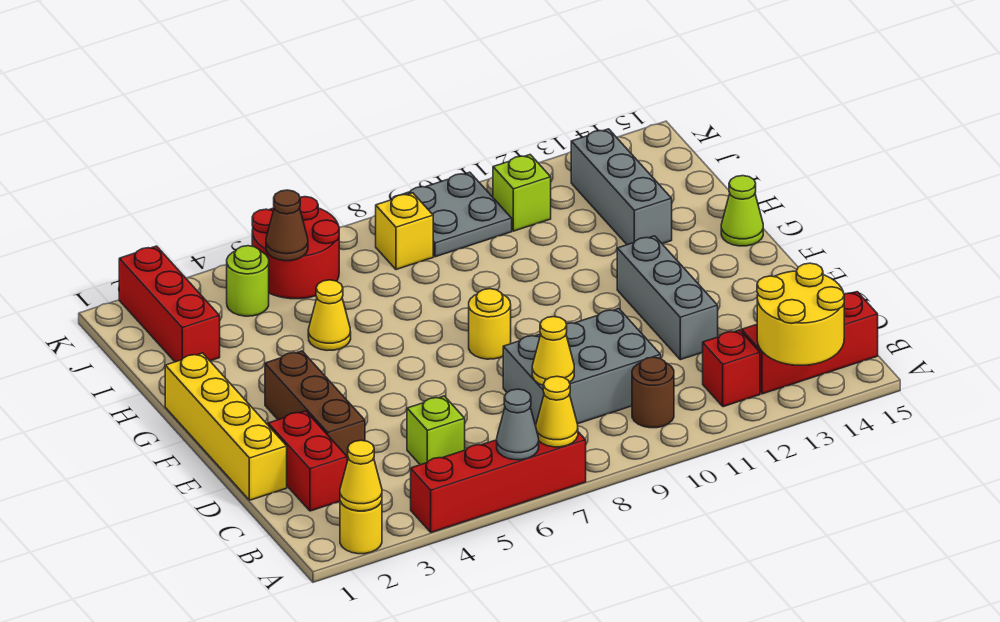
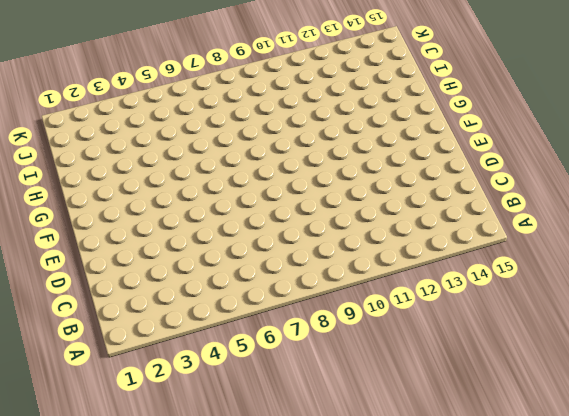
none -> yellow round brick A2 level 1
none -> red brick A4:A7 level 1
none -> brown round brick B10 level 1

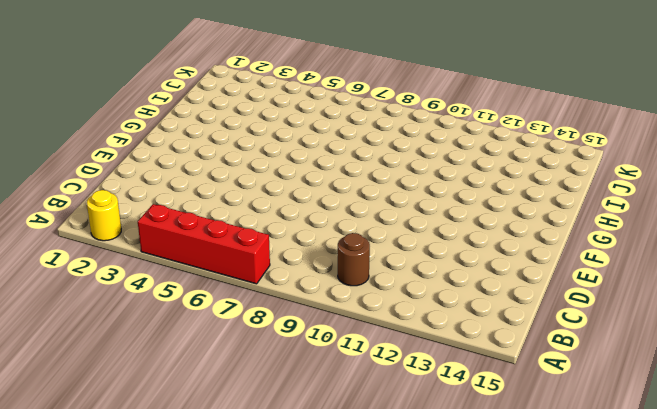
none -> red brick B12 level 1
none -> red brick B13:B15 level 1
none -> red brick C2:D2 level 1

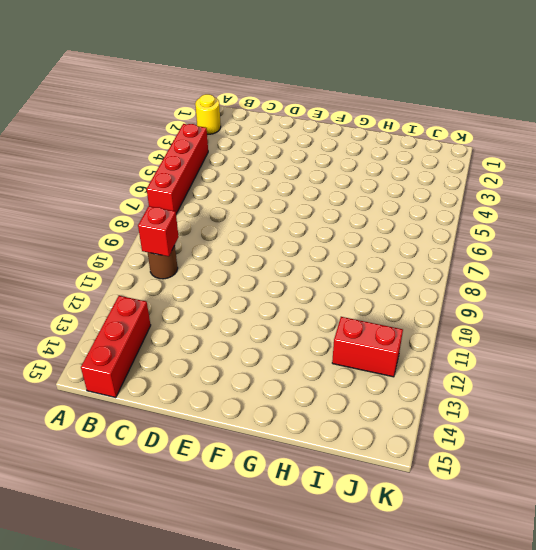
red brick B10 level 2 -> red brick B12 level 1
red brick I12:J12 level 1 -> red brick C2:D2 level 1
none -> lime brick C5 level 1
none -> grey brick C8:D10 level 1
none -> yellow brick D1:G1 level 1

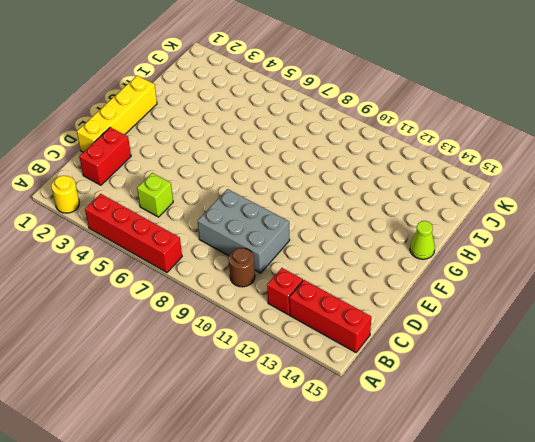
none -> brown brick D3:F3 level 1
none -> grey brick D12:F12 level 1
none -> yellow round brick F8 level 1

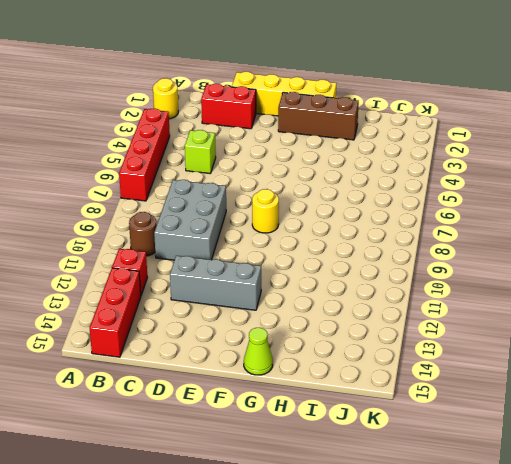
brown brick F2:H2 level 1 -> brown brick D3:F3 level 1
none -> yellow cone H5 level 1
none -> grey brick H13:J13 level 1
none -> red brick I2:K2 level 1

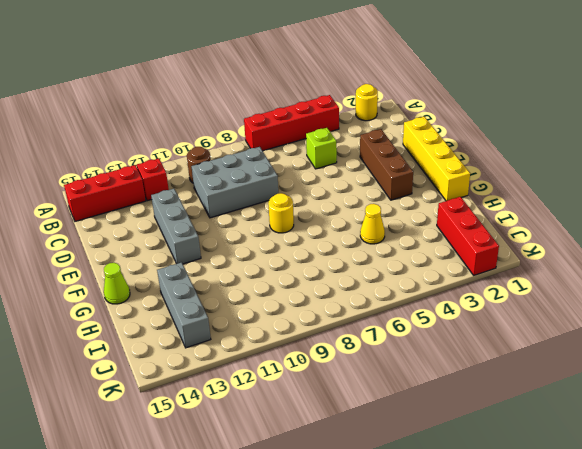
none -> red brick C2:D2 level 1
none -> lime round brick J4 level 1
none -> red round brick J5:K6 level 1

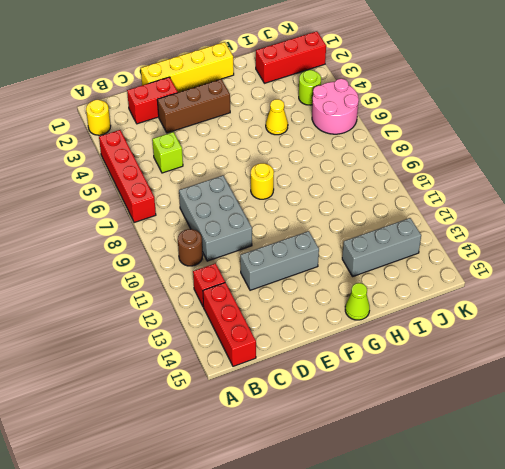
pink round brick J5:K6 level 1 -> red round brick J5:K6 level 1
none -> yellow brick J8 level 1
none -> grey plate J9:K10 level 1
none -> lime brick J11 level 1

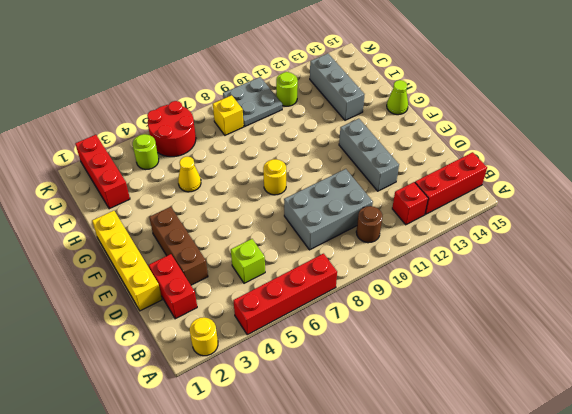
lime round brick J11 level 1 -> lime brick J11 level 1
none -> yellow cone A2 level 2
none -> grey cone A6 level 2
none -> yellow cone A7 level 2

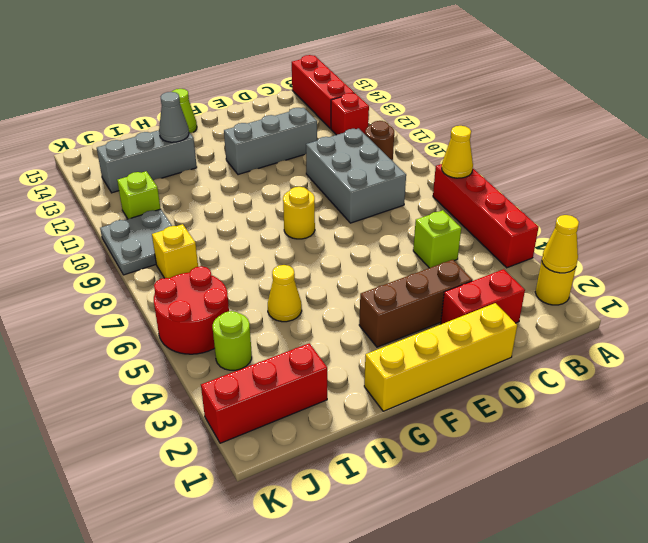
grey cone H13 level 2 -> grey cone A6 level 2
none -> yellow round brick A13:B14 level 2
none -> yellow cone C8 level 2
none -> brown cone J5 level 2

